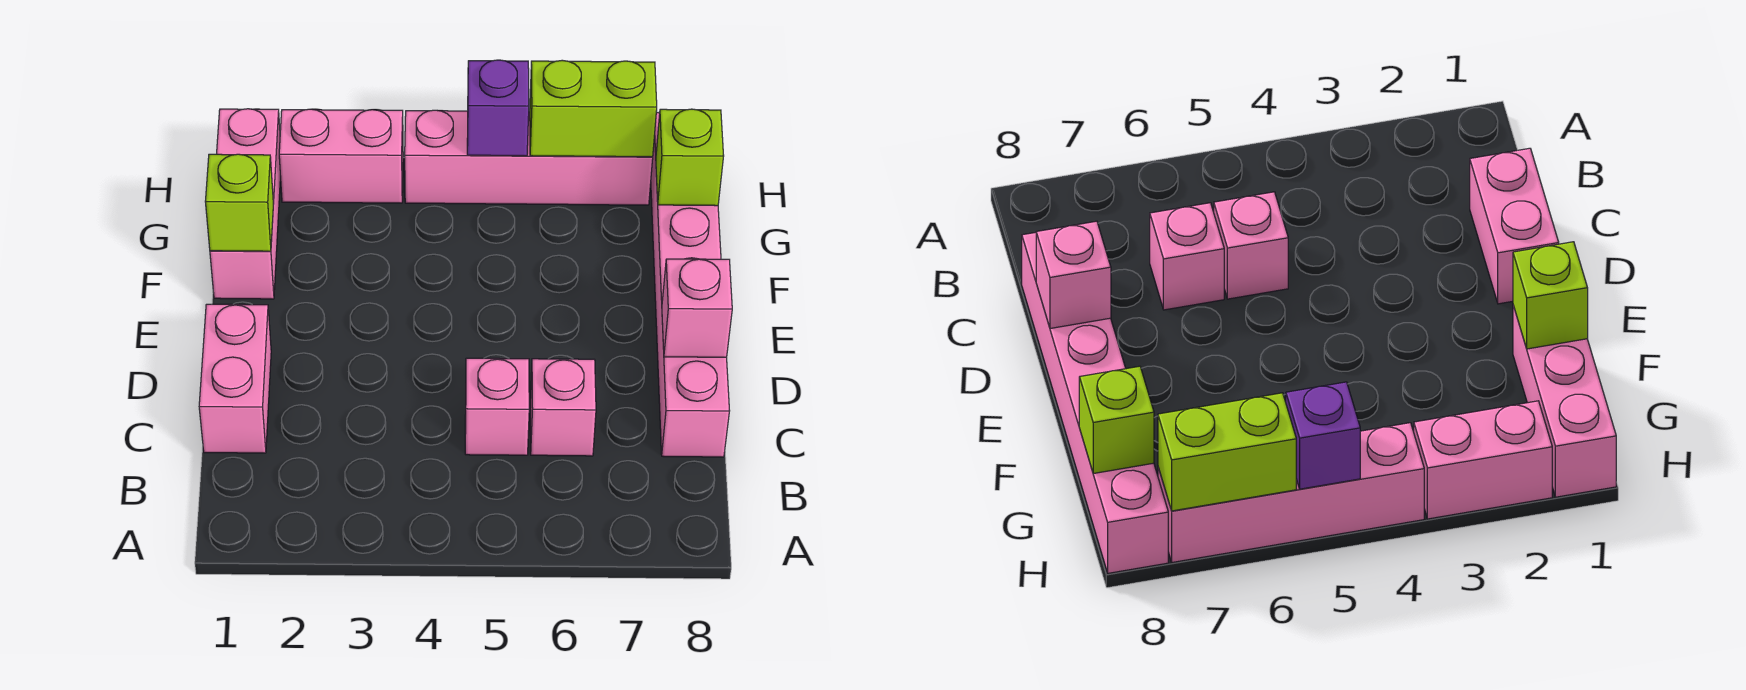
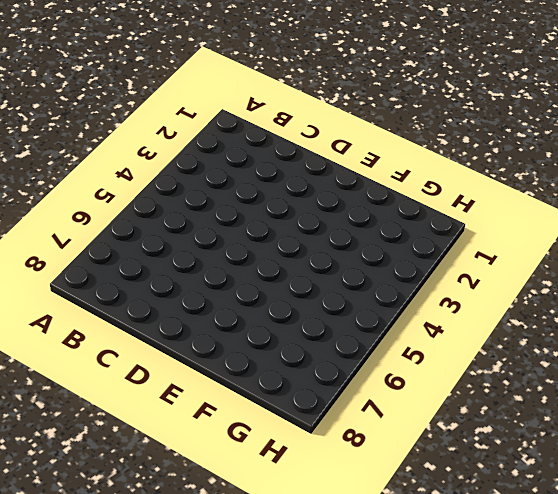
none -> pink brick C1:D1 level 1
none -> pink brick C5 level 1
none -> pink brick C6 level 1

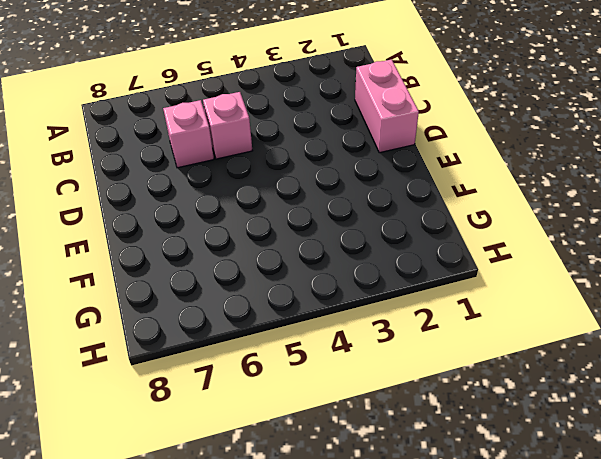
none -> pink brick C8:H8 level 1
none -> pink brick F1:H1 level 1
none -> pink brick H2:H3 level 1

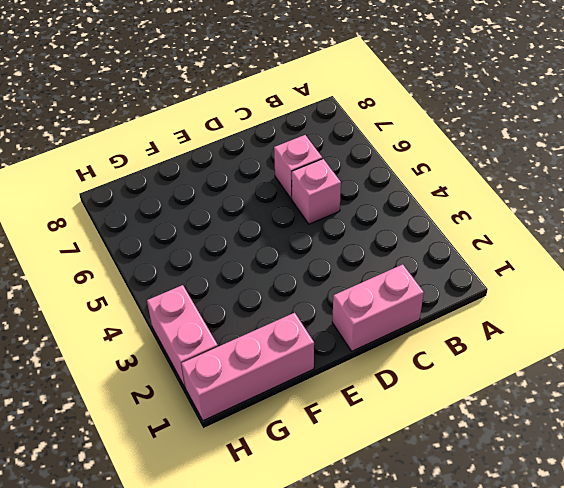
none -> pink brick C8:H8 level 1
none -> pink brick H4:H7 level 1
none -> pink brick D8 level 2

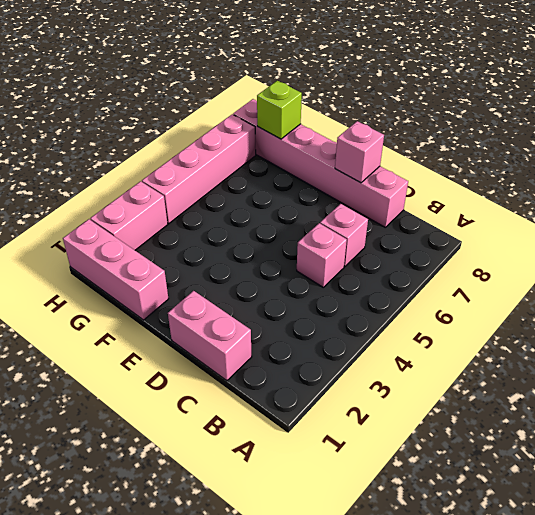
none -> lime brick F1 level 2
none -> purple brick H5 level 2
none -> lime brick H6:H7 level 2

